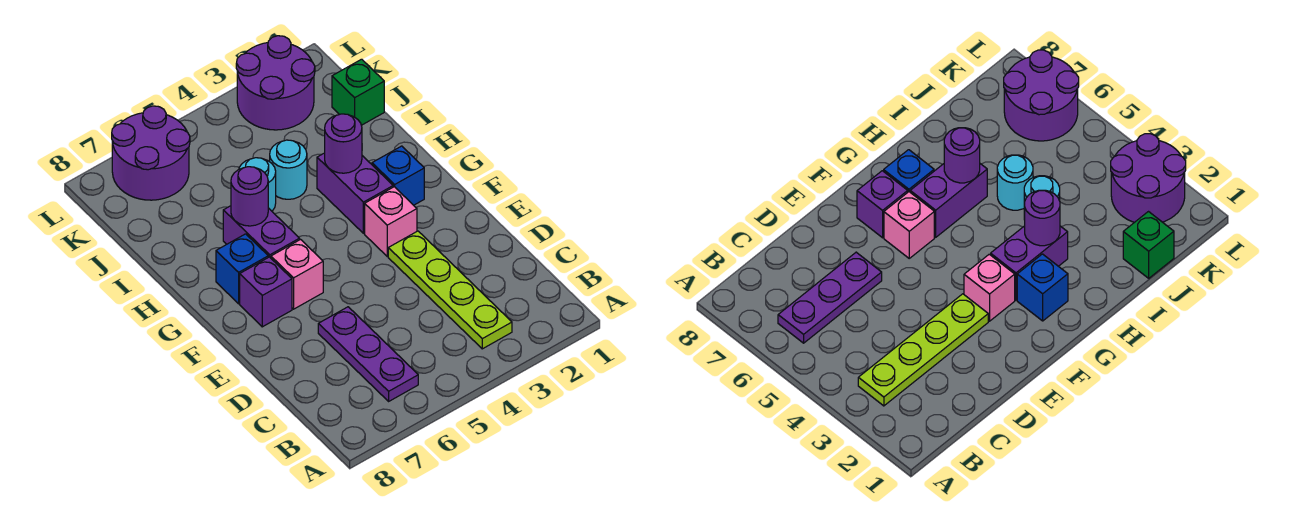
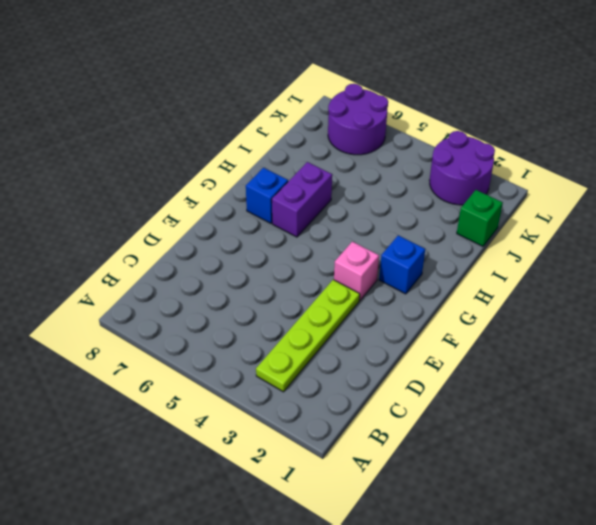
none -> purple plate B6:D6 level 1
none -> pink brick F6 level 1
none -> purple brick F7 level 1

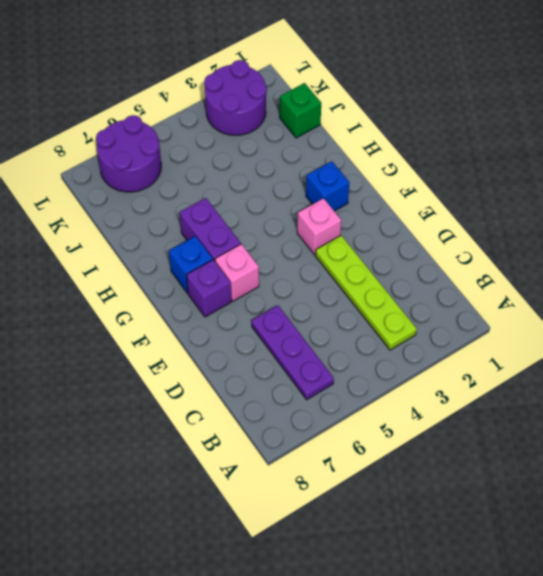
none -> purple brick G3:H3 level 1
none -> cyan round brick I4 level 1
none -> cyan round brick I5 level 1

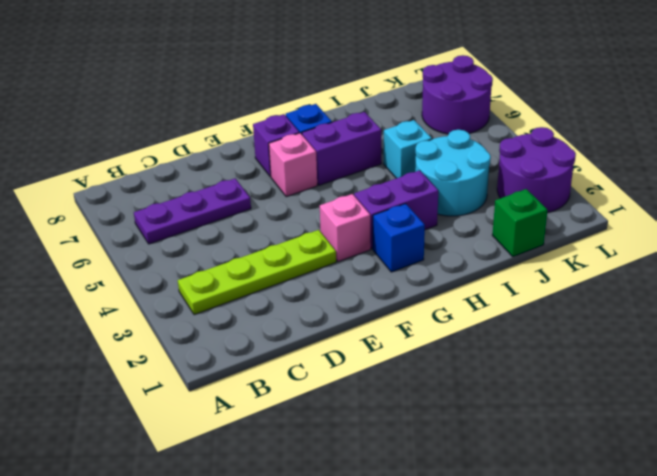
cyan round brick I3:J4 level 1 -> cyan round brick I4 level 1
cyan brick I5 level 1 -> cyan round brick I5 level 1
none -> purple round brick H3 level 2
none -> purple round brick H6 level 2

